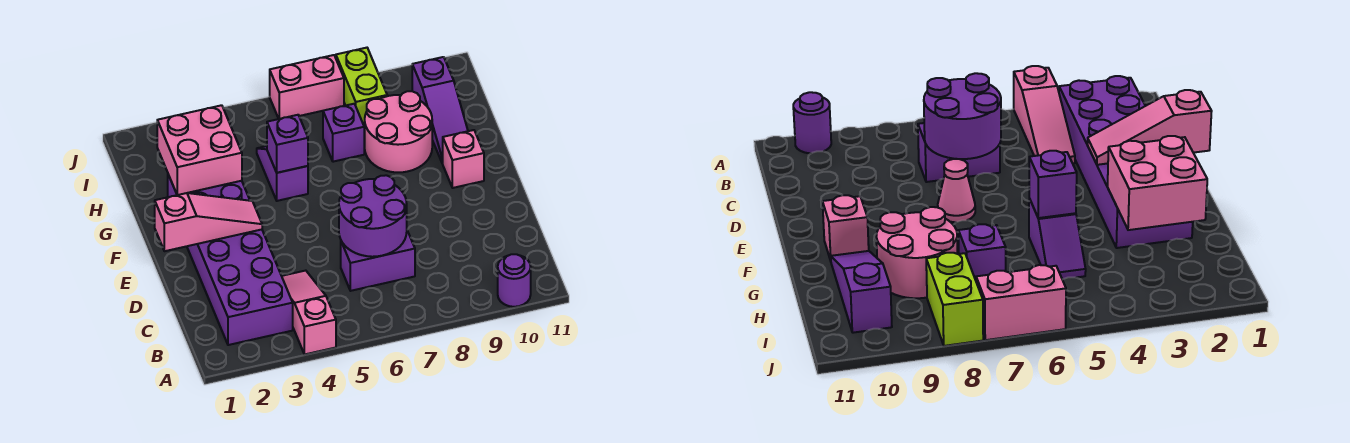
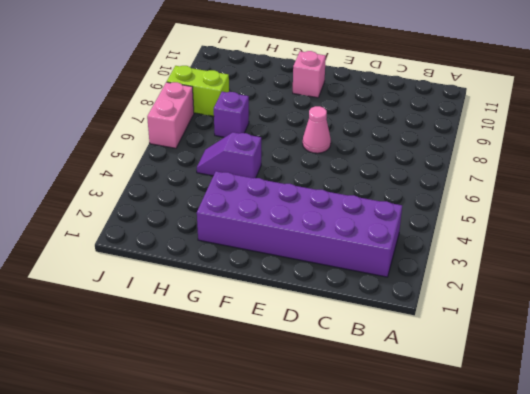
none -> pink slope A4:C4 level 1 top A
none -> purple round brick A10 level 1
none -> purple brick C6:C7 level 1

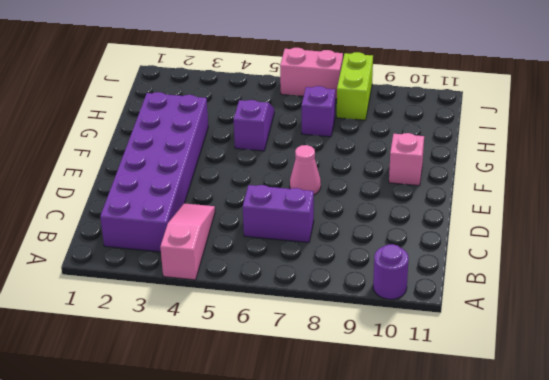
none -> pink round brick G8:H9 level 1
none -> purple slope G10:I10 level 1 top I
none -> purple round brick C6:D7 level 2

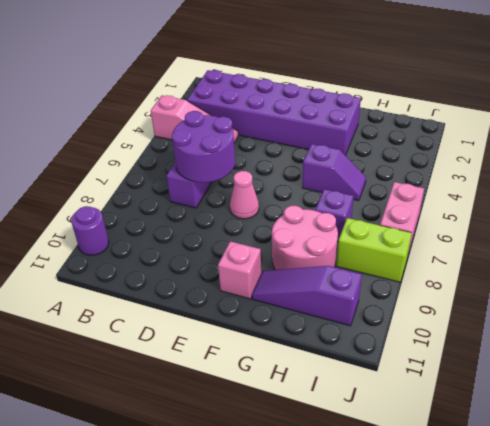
none -> pink slope E1:E3 level 2 top 1
none -> pink brick G2:H3 level 2
none -> purple brick G5 level 2

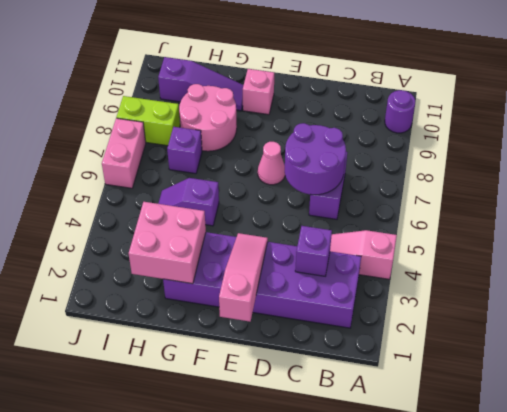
purple brick C3 level 2 -> purple brick G5 level 2

